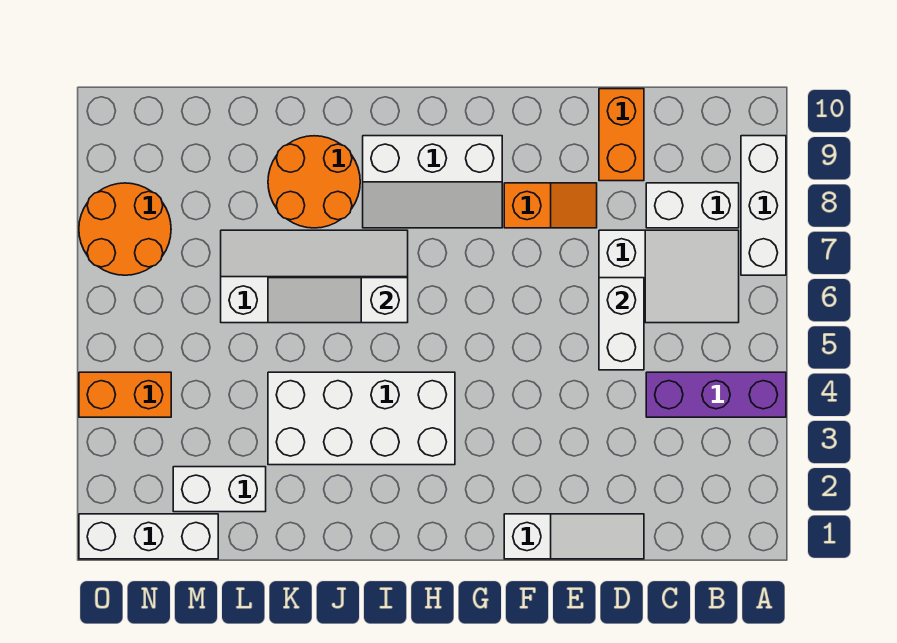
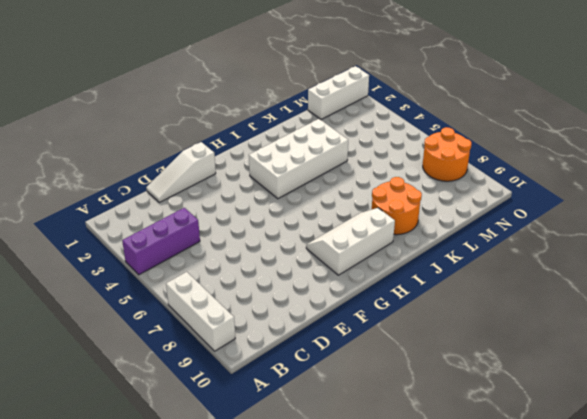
none -> white slope B6:D7 level 1 top D
none -> white brick B8:C8 level 1
none -> orange brick D9:D10 level 1

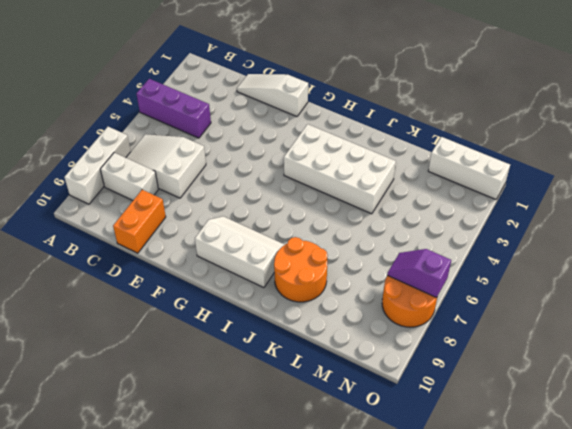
purple slope N7:O7 level 2 top O -> none
none -> orange slope E8:F8 level 1 top F
none -> white slope I6:L7 level 1 top 6
none -> white brick L2:M2 level 1

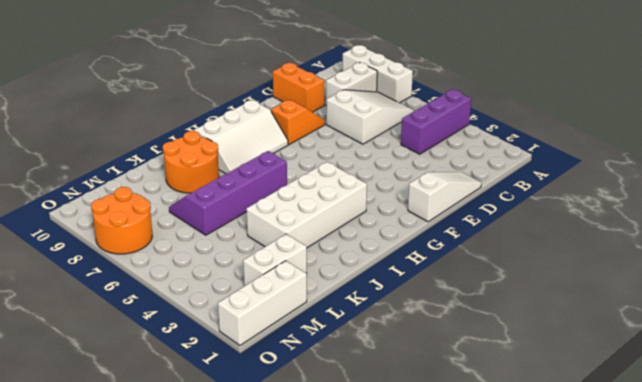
purple slope I6:L7 level 1 top 6 -> white slope I6:L7 level 1 top 6
none -> orange brick N4:O4 level 1
none -> white brick D5:D6 level 2
none -> white slope I6:K6 level 2 top I

